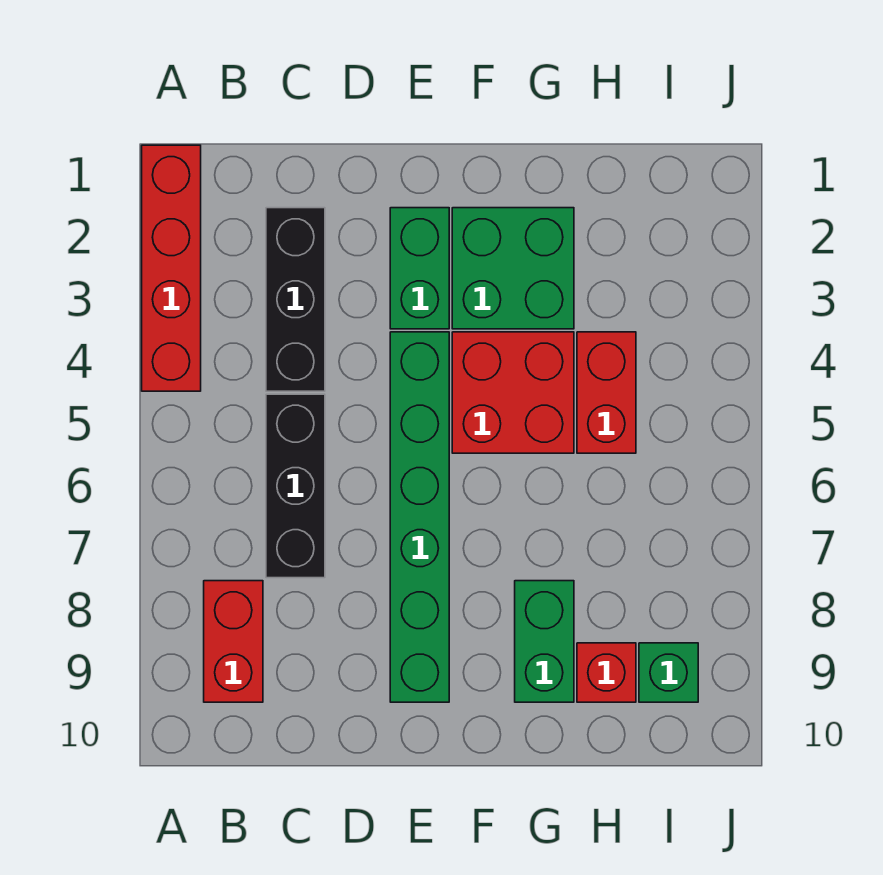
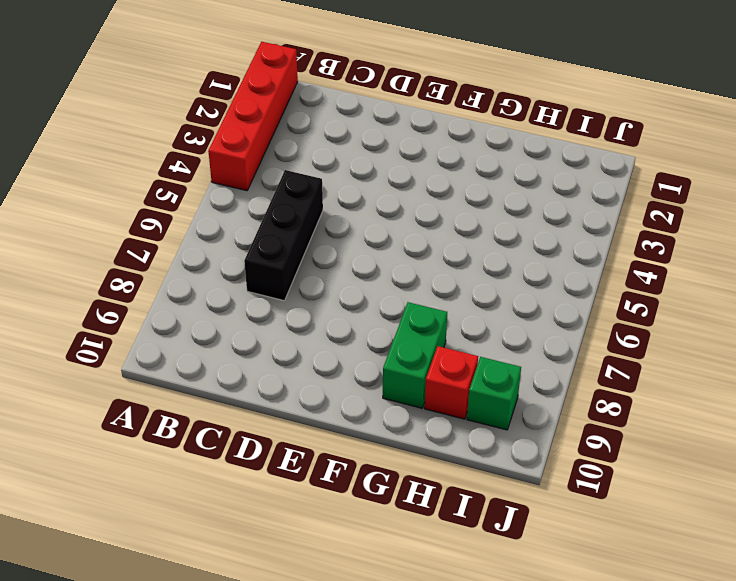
none -> red brick B8:B9 level 1
none -> black brick C2:C4 level 1
none -> green brick E2:E3 level 1

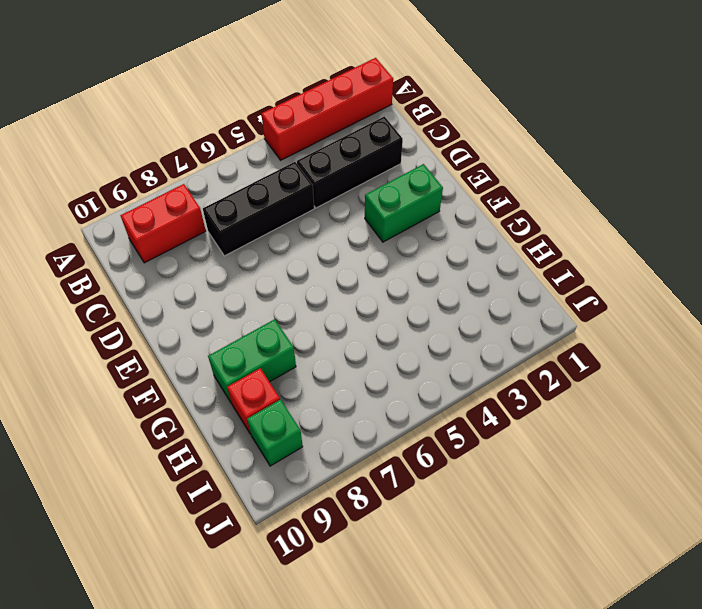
none -> green brick E4:E9 level 1
none -> green brick F2:G3 level 1
none -> red brick F4:G5 level 1

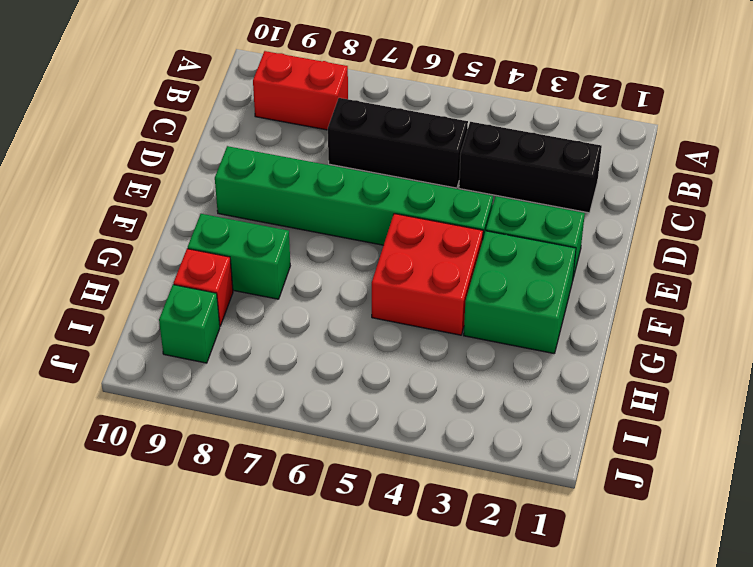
none -> red brick A1:A4 level 1
none -> red brick H4:H5 level 1

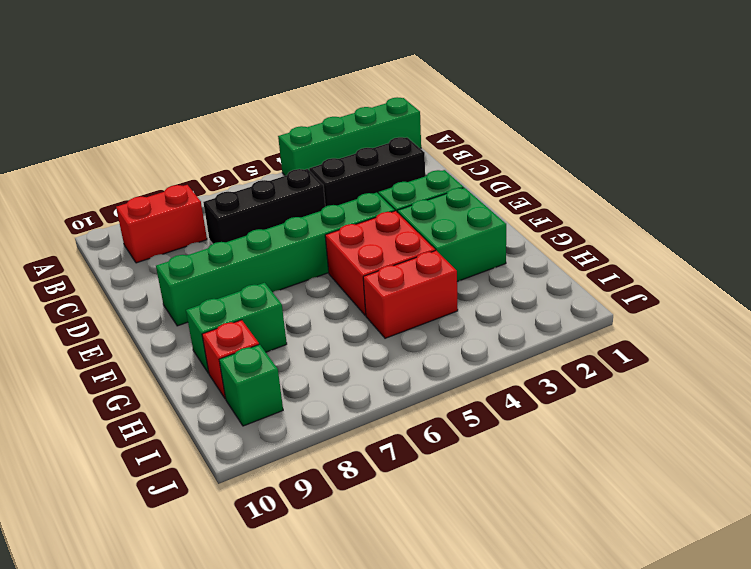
green brick A1:A4 level 1 -> red brick A1:A4 level 1

